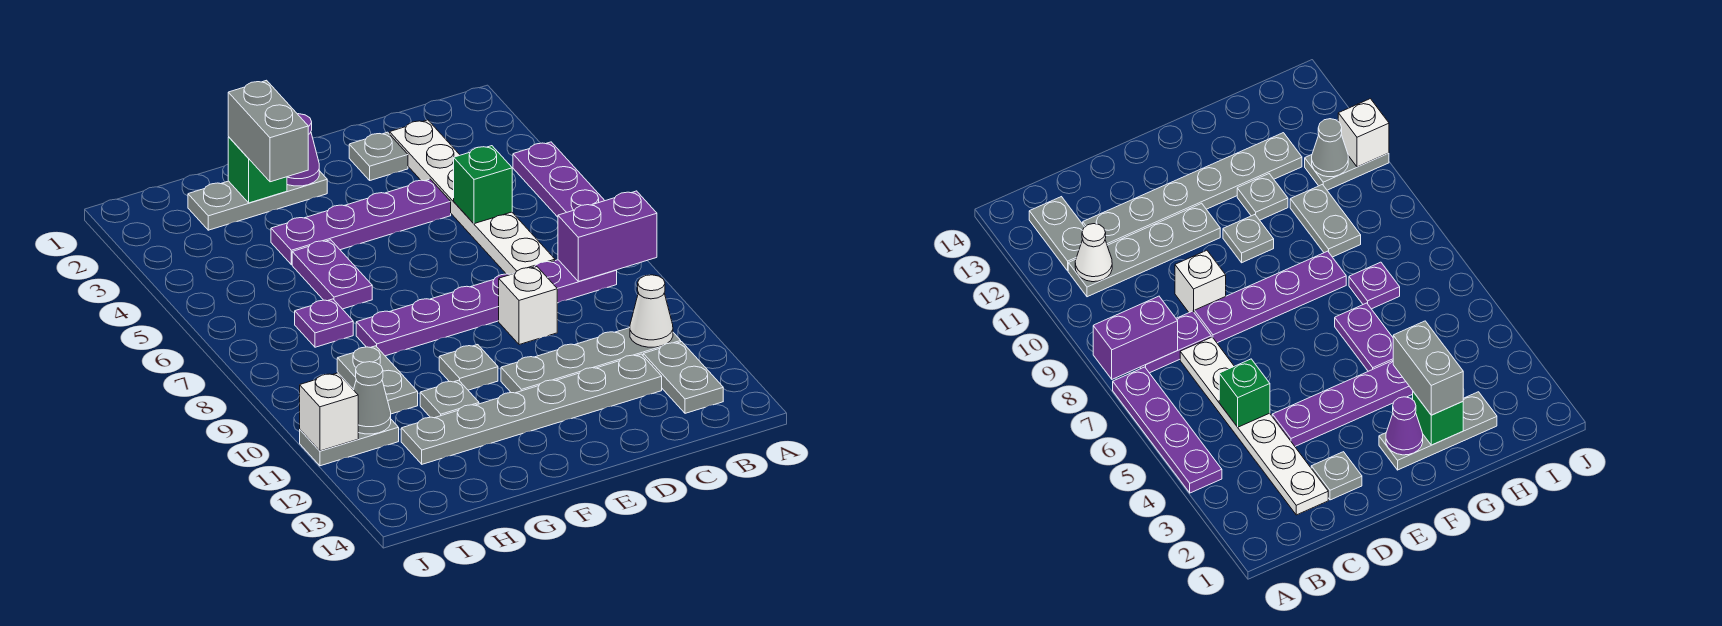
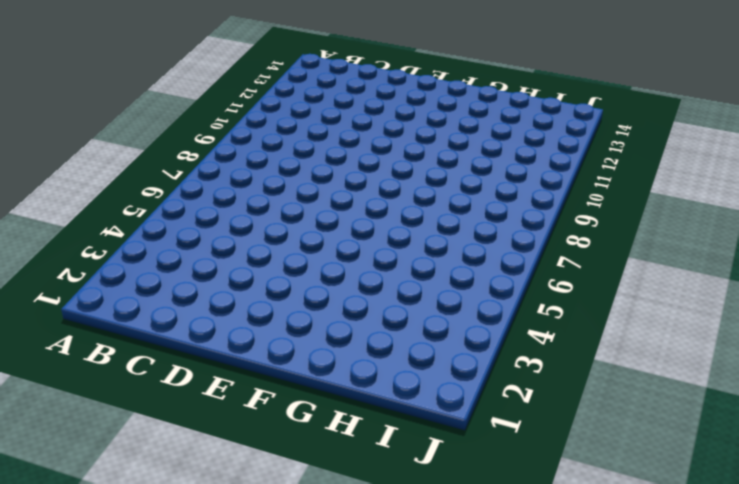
none -> purple plate A4:A7 level 1
none -> purple plate B8:C8 level 1
none -> grey plate B11:E11 level 1

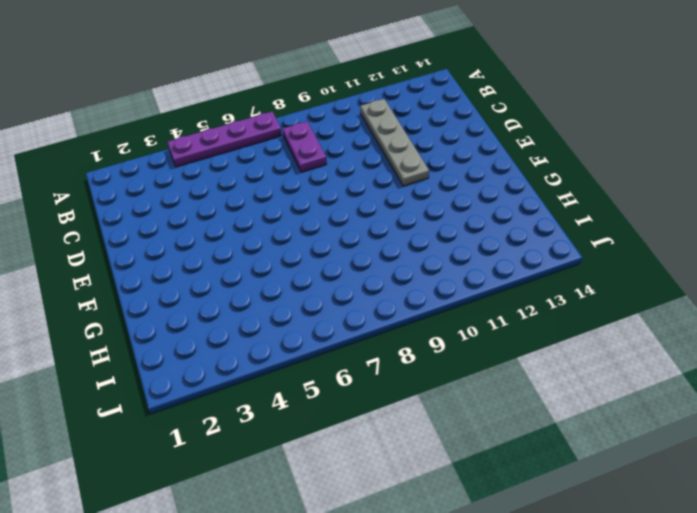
none -> grey plate B12:B13 level 1
none -> white plate C2:C7 level 1
none -> grey plate C12:H12 level 1

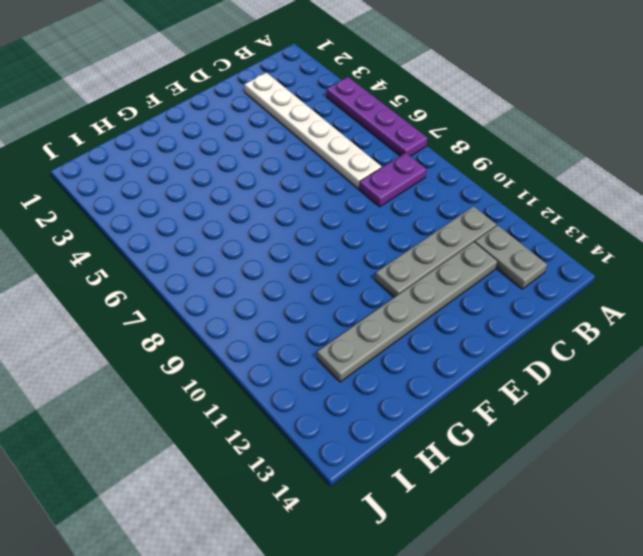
none -> grey plate D2 level 1
none -> purple plate D4:G4 level 1
none -> purple plate D8:G8 level 1

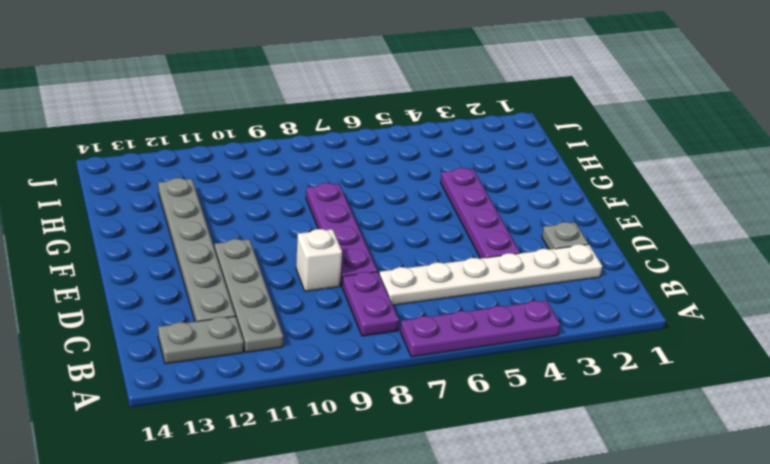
none -> grey plate F2:H2 level 1
none -> grey plate F10 level 1
none -> purple plate G5:G6 level 1

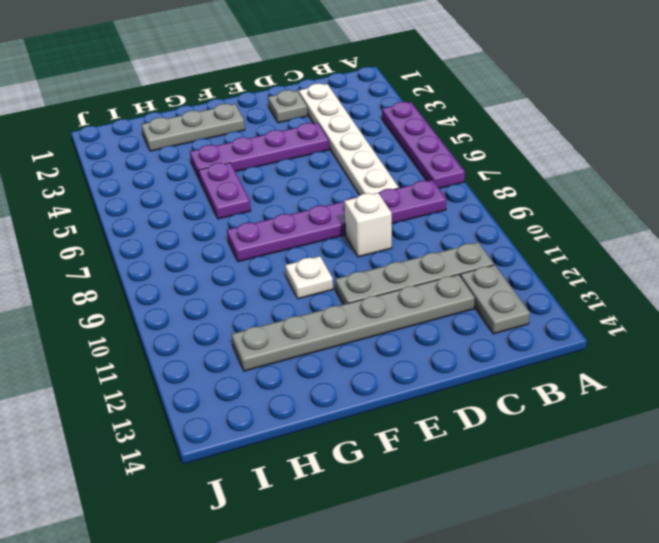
white plate F10 level 1 -> grey plate F10 level 1
none -> grey plate G11 level 1
none -> purple plate H7 level 1
none -> grey plate H9:H10 level 1

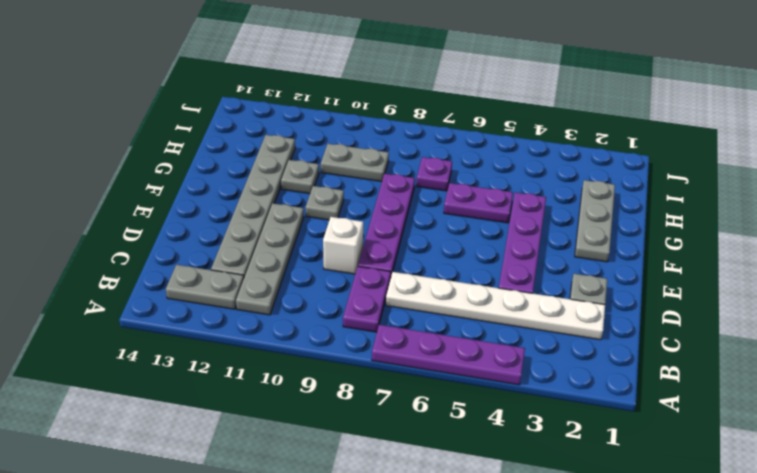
none -> grey plate I11:J11 level 1
none -> purple brick A8:B8 level 2
none -> white cone B11 level 2

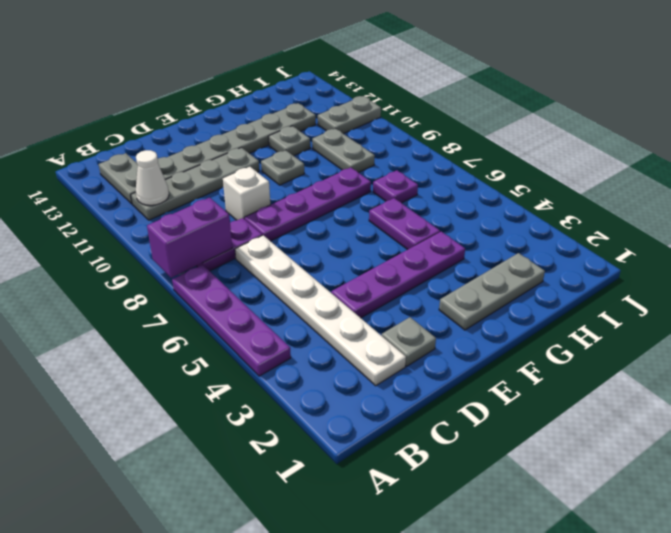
none -> green brick C5 level 2
none -> purple cone F2 level 2
none -> green brick G2 level 2

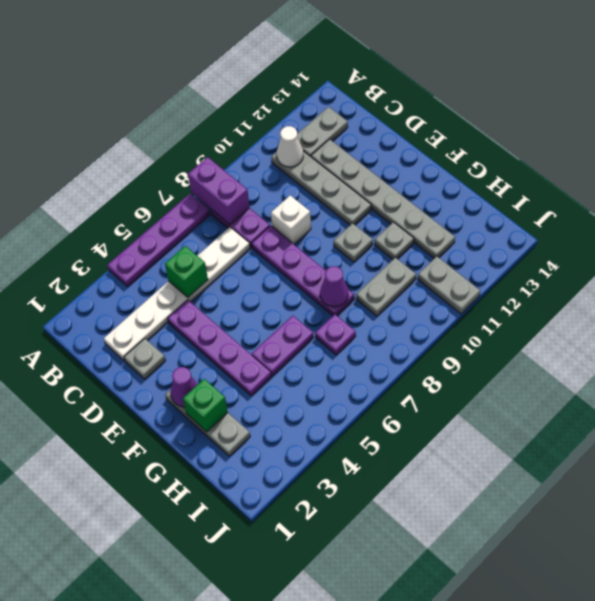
purple cone G8 level 2 -> none
none -> grey cone I11 level 2
none -> white brick J11 level 2
none -> grey brick G2:G3 level 3

